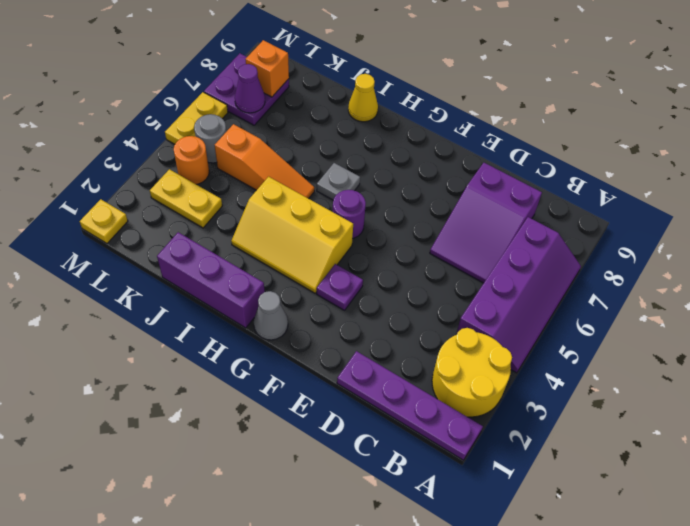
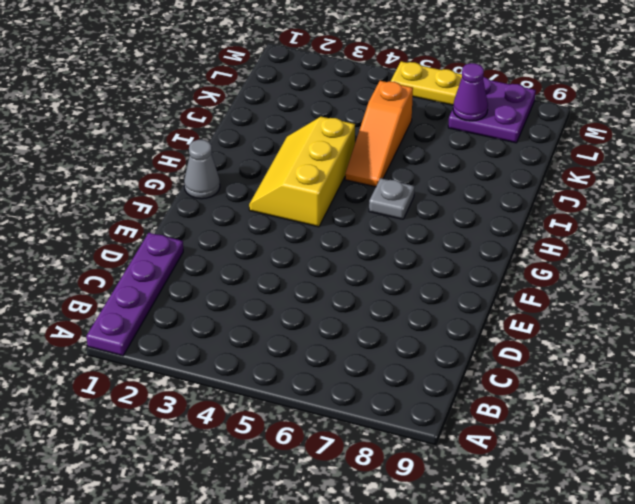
none -> yellow round brick A2:B3 level 1
none -> purple slope A4:B7 level 1 top B
none -> purple slope C6:D8 level 1 top 8

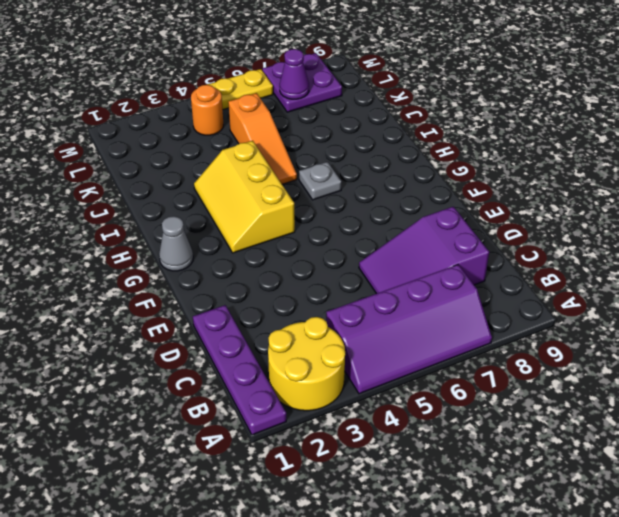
none -> purple plate F3 level 1
none -> purple round brick G5 level 1
none -> purple brick H1:J1 level 1

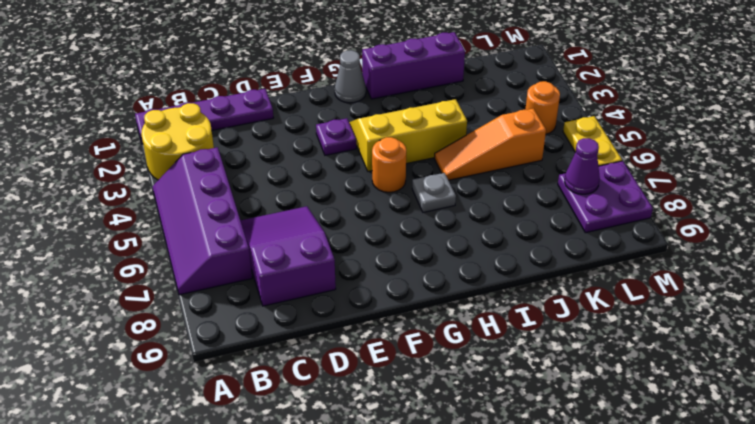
orange round brick G5 level 1 -> purple round brick G5 level 1
none -> yellow cone I9 level 1
none -> yellow plate K3:L3 level 1
none -> grey round brick L5 level 1

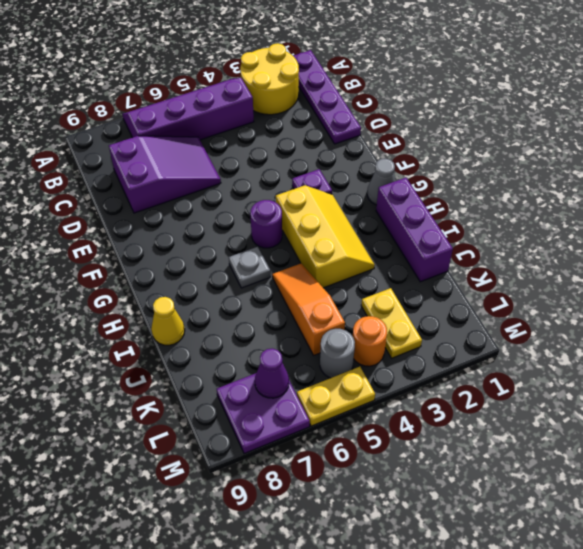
none -> yellow plate M1 level 1
none -> orange brick L8 level 2

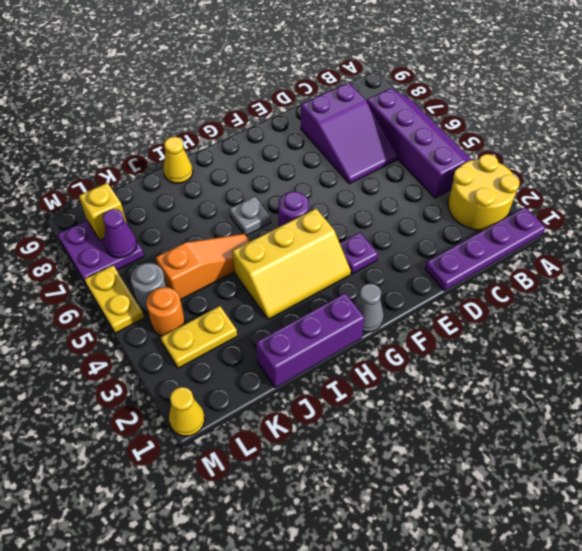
yellow brick L8 level 2 -> orange brick L8 level 2
yellow cone M1 level 1 -> yellow plate M1 level 1

